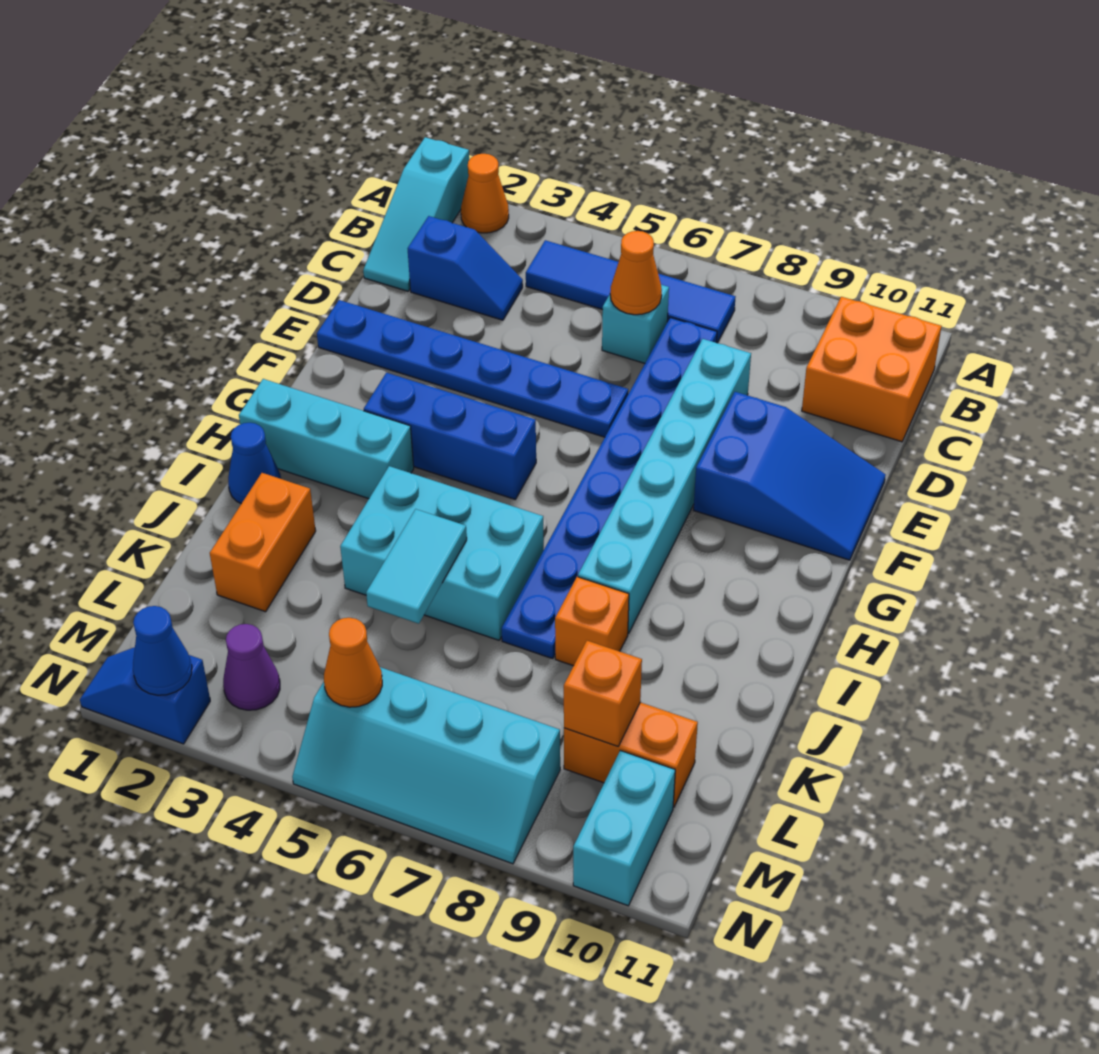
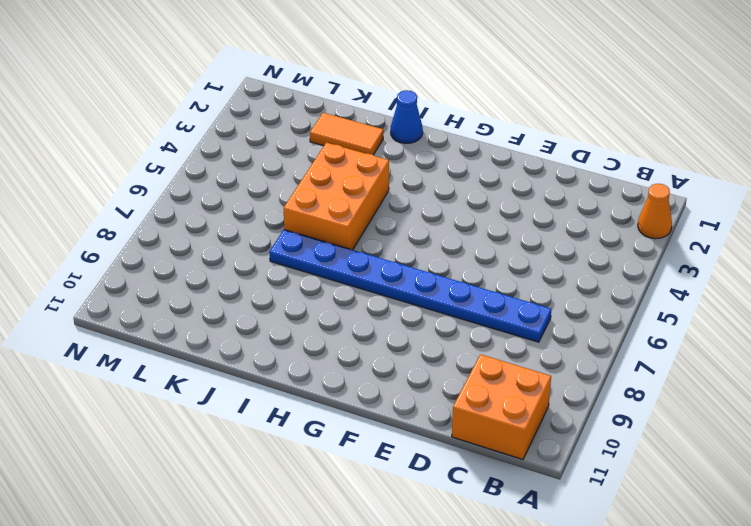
orange brick I4:J6 level 1 -> cyan brick I4:J6 level 1
orange tile J2:K2 level 1 -> orange brick J2:K2 level 1
none -> cyan slope A1:C1 level 1 top A
none -> blue tile B4:B7 level 1
none -> blue slope C2:C3 level 1 top 2

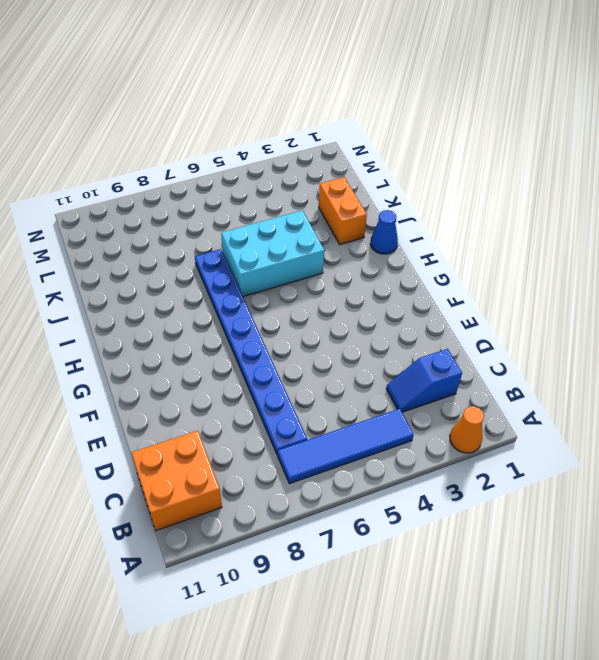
none -> cyan slope A1:C1 level 1 top A
none -> cyan brick C6 level 1
none -> cyan brick D8:I8 level 1

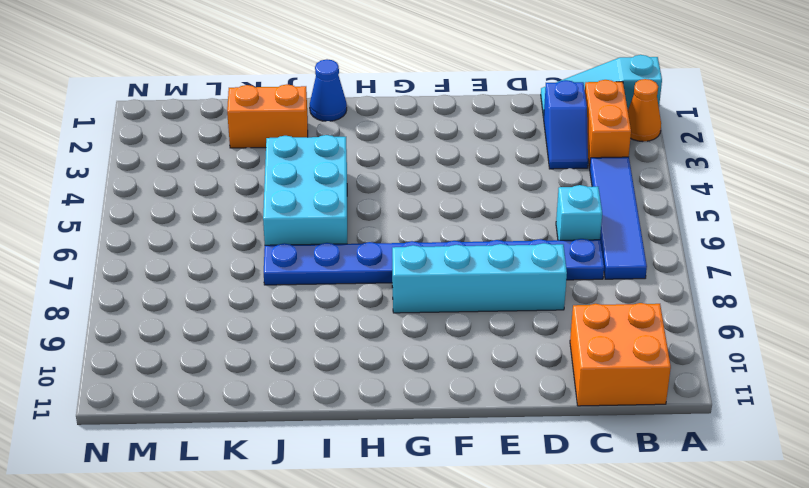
orange brick B2:B3 level 1 -> orange brick L9:L10 level 1
cyan brick D8:G8 level 1 -> cyan brick D8:I8 level 1
none -> blue plate E1:E6 level 1
none -> blue slope E9:F11 level 1 top 9
none -> blue brick G3:G5 level 1

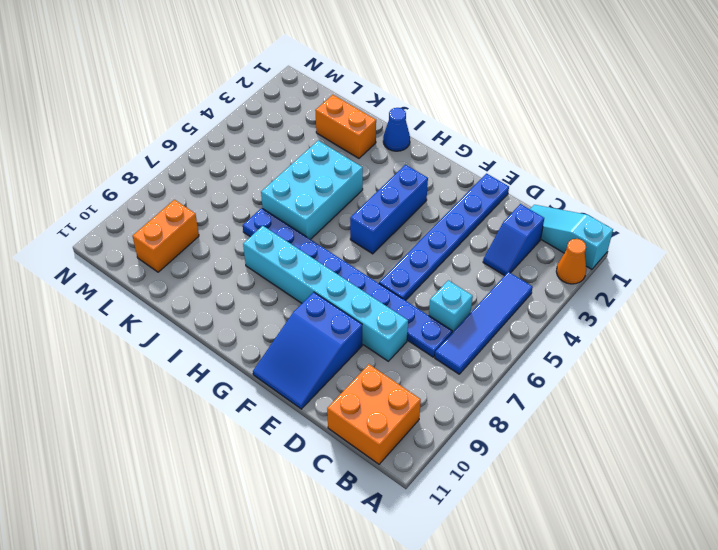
none -> cyan brick H1:H3 level 1
none -> orange brick J8 level 1
none -> purple cone M3 level 1

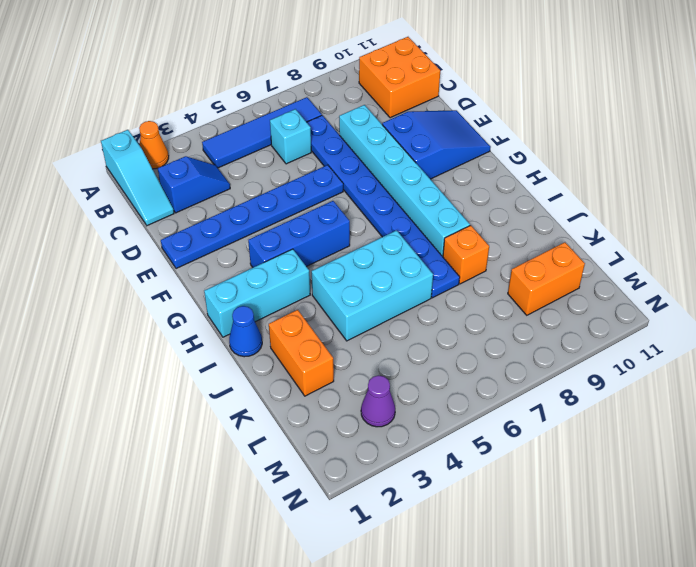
none -> cyan slope M5:N8 level 1 top M
none -> cyan brick M10:N10 level 1
none -> blue slope N1:N2 level 1 top 2

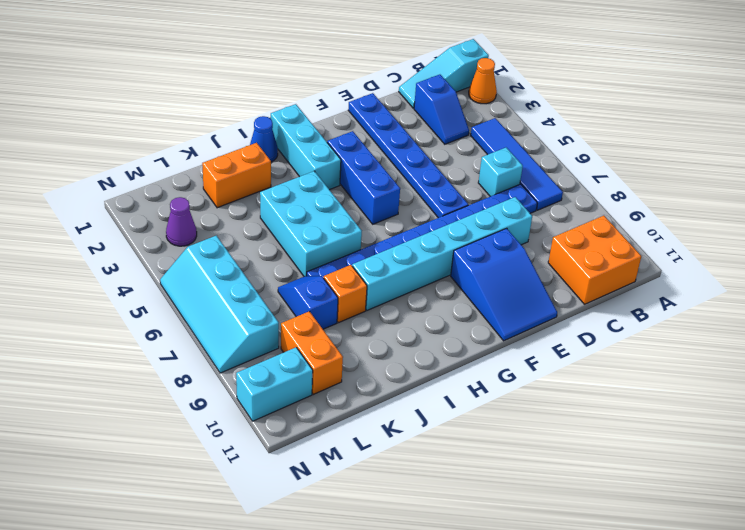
blue slope K7:K8 level 1 top 8 -> blue slope N1:N2 level 1 top 2
none -> orange cone C6 level 2
none -> cyan tile J5:K5 level 2
none -> orange brick L9 level 2

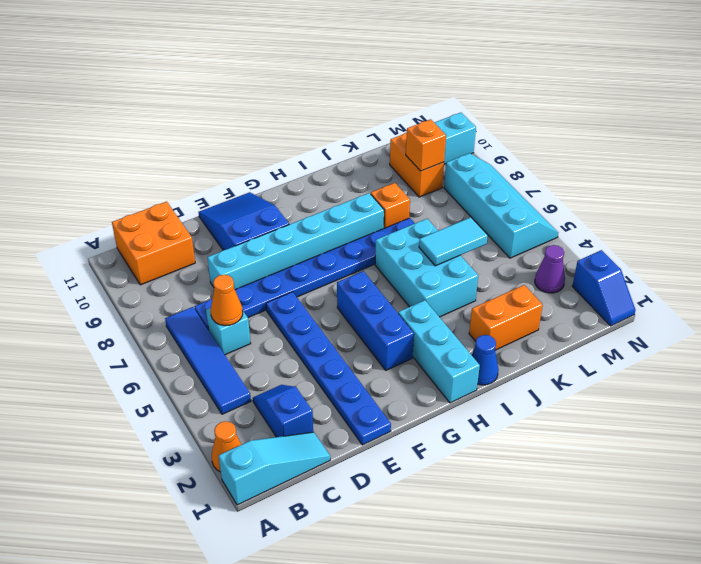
none -> orange cone M5 level 2
none -> blue cone N2 level 2

